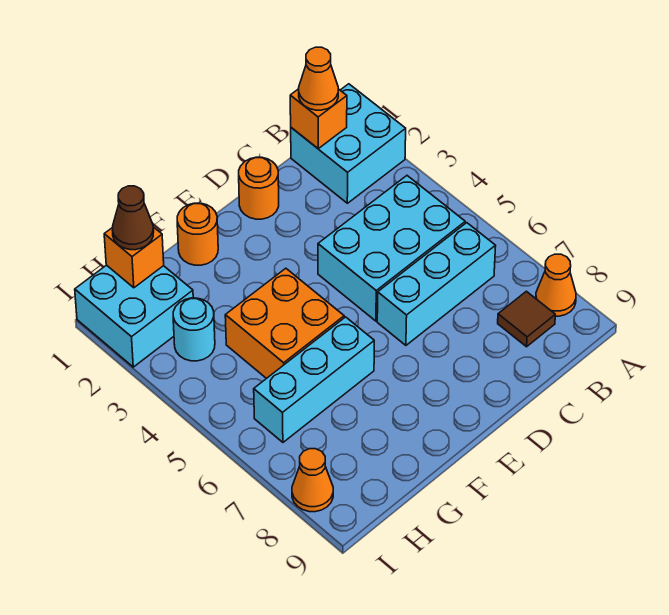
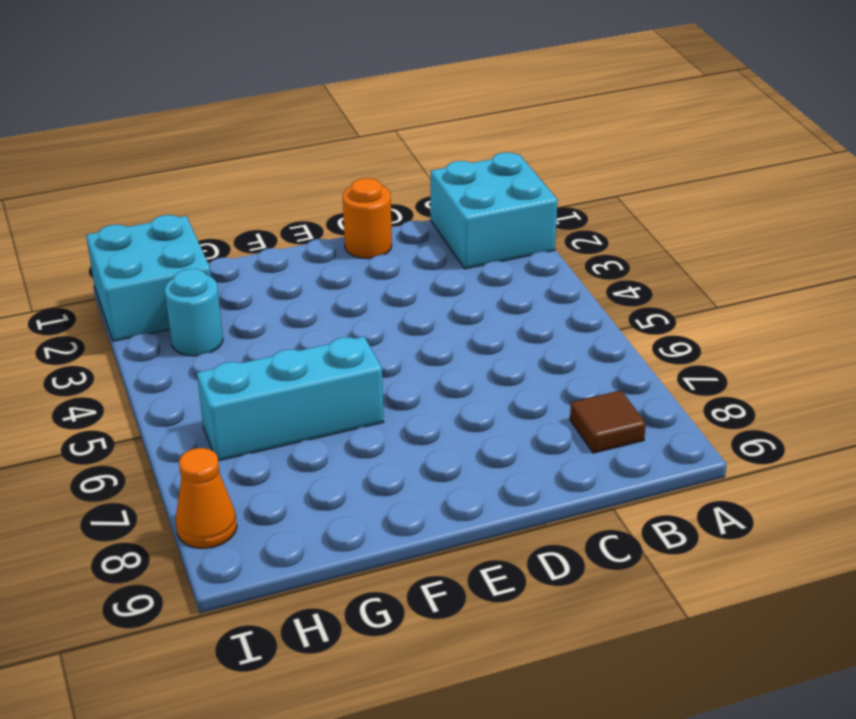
none -> orange cone A8 level 1
none -> cyan brick B4:D5 level 1
none -> cyan brick B6:D6 level 1

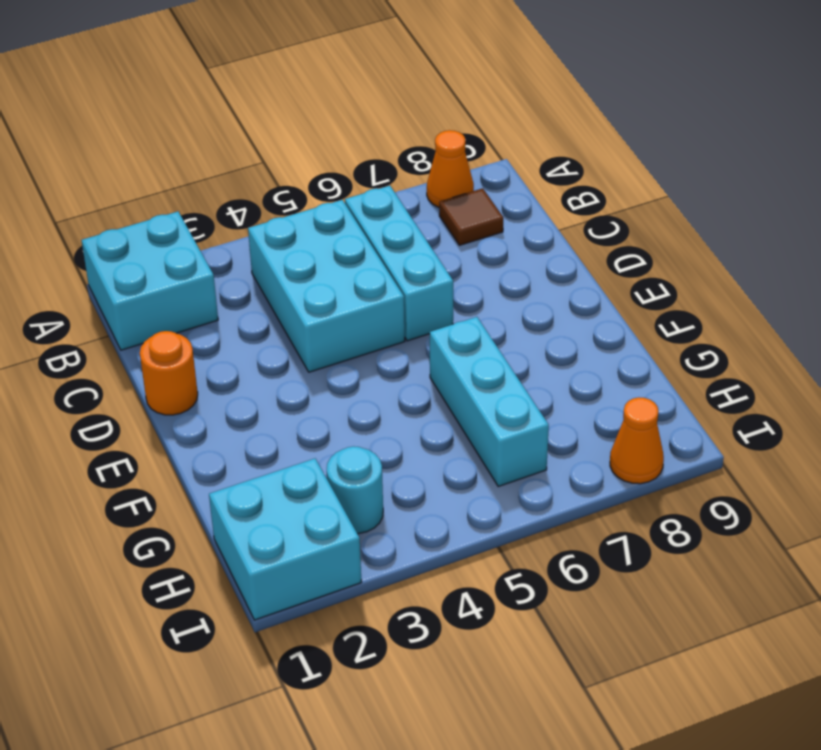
none -> orange round brick F1 level 1
none -> orange brick F4:G5 level 1
none -> orange brick B1 level 2

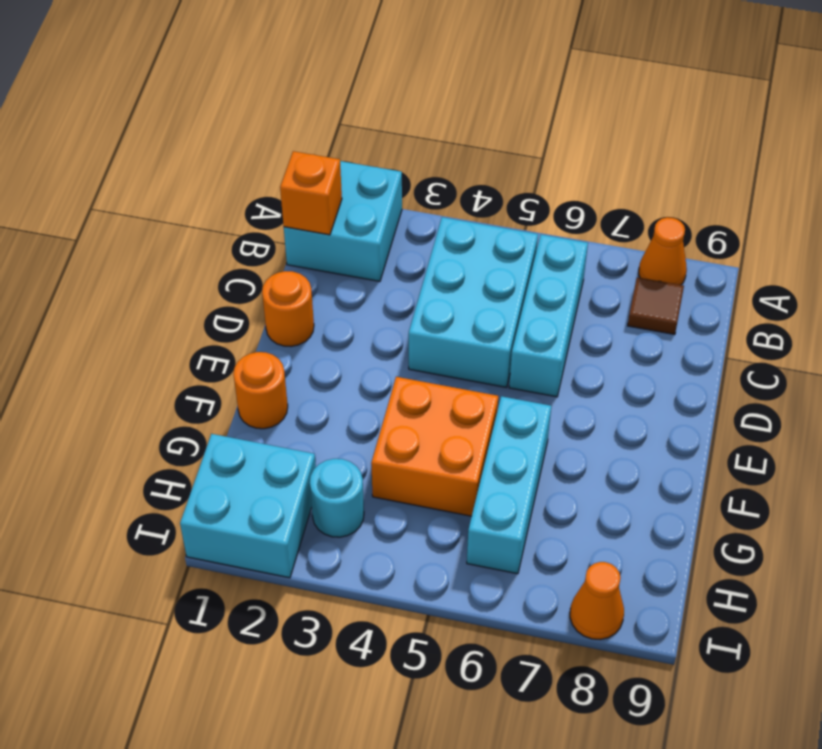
none -> orange brick H1 level 2
none -> orange cone B1 level 3
none -> brown cone H1 level 3

